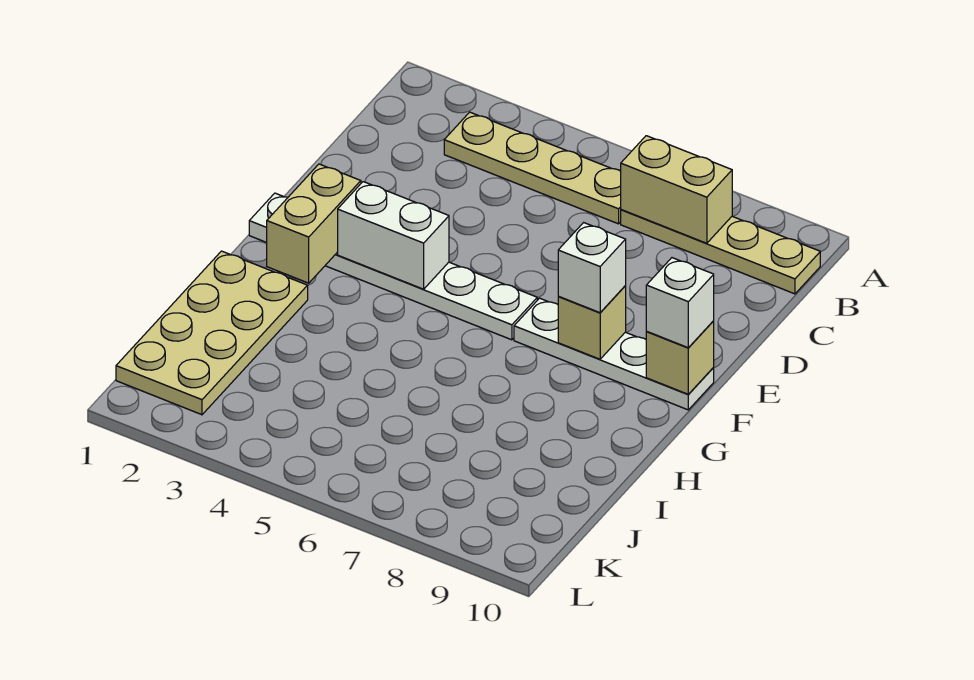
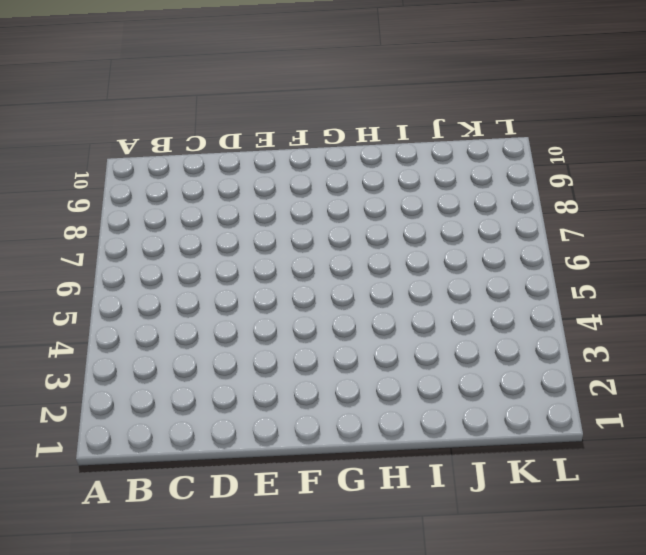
none -> tan plate B3:B6 level 1
none -> tan plate B7:B10 level 1
none -> white plate F1:F6 level 1

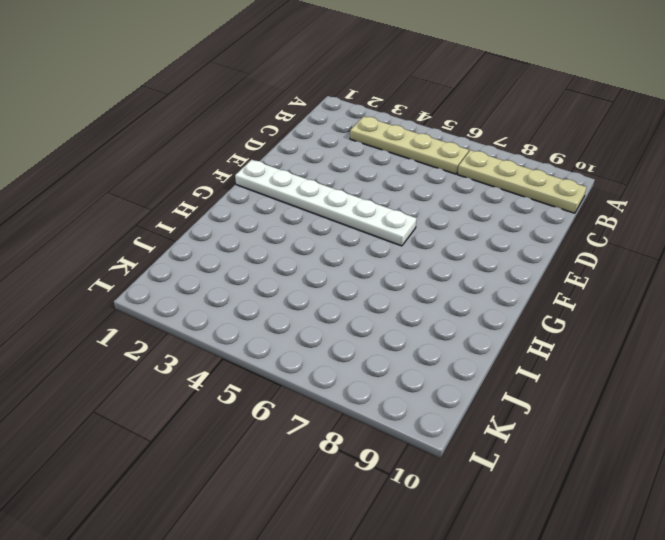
none -> white plate F7:F10 level 1
none -> tan plate H1:K2 level 1
none -> tan brick B7:B8 level 2

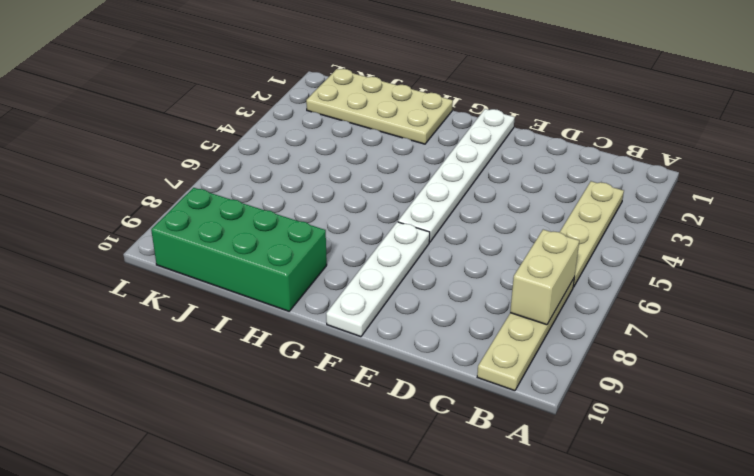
green brick H9:K10 level 1 -> none
none -> tan brick F2:G2 level 2
none -> white brick F3:F4 level 2
none -> tan brick F8 level 2

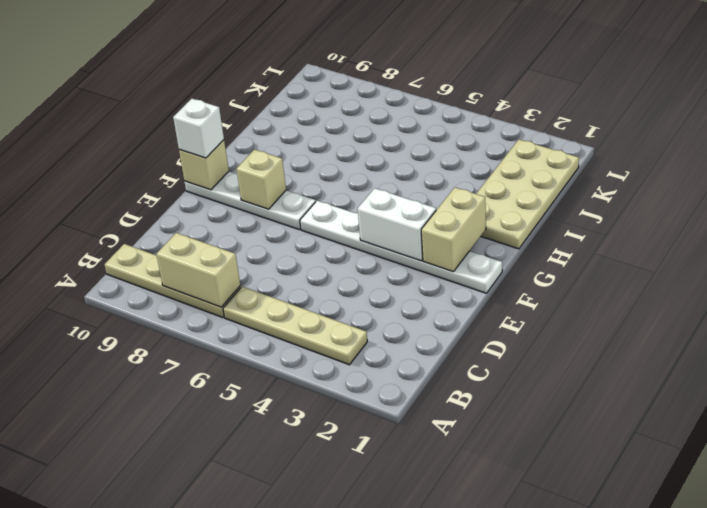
none -> white brick F8 level 3

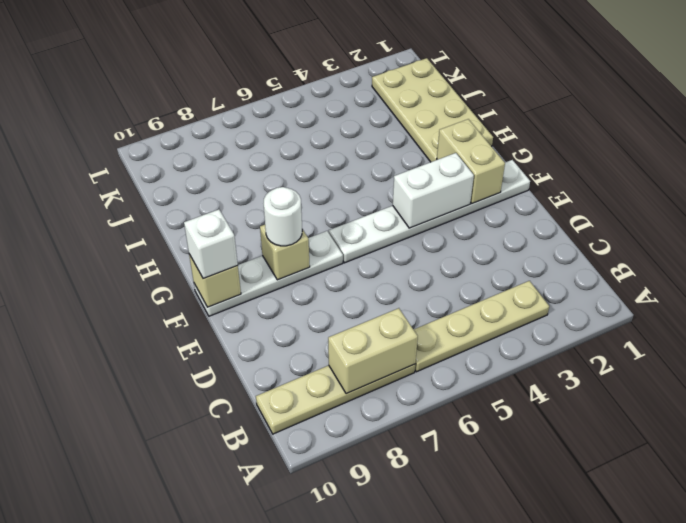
white round brick F8 level 3 -> white brick F8 level 3

